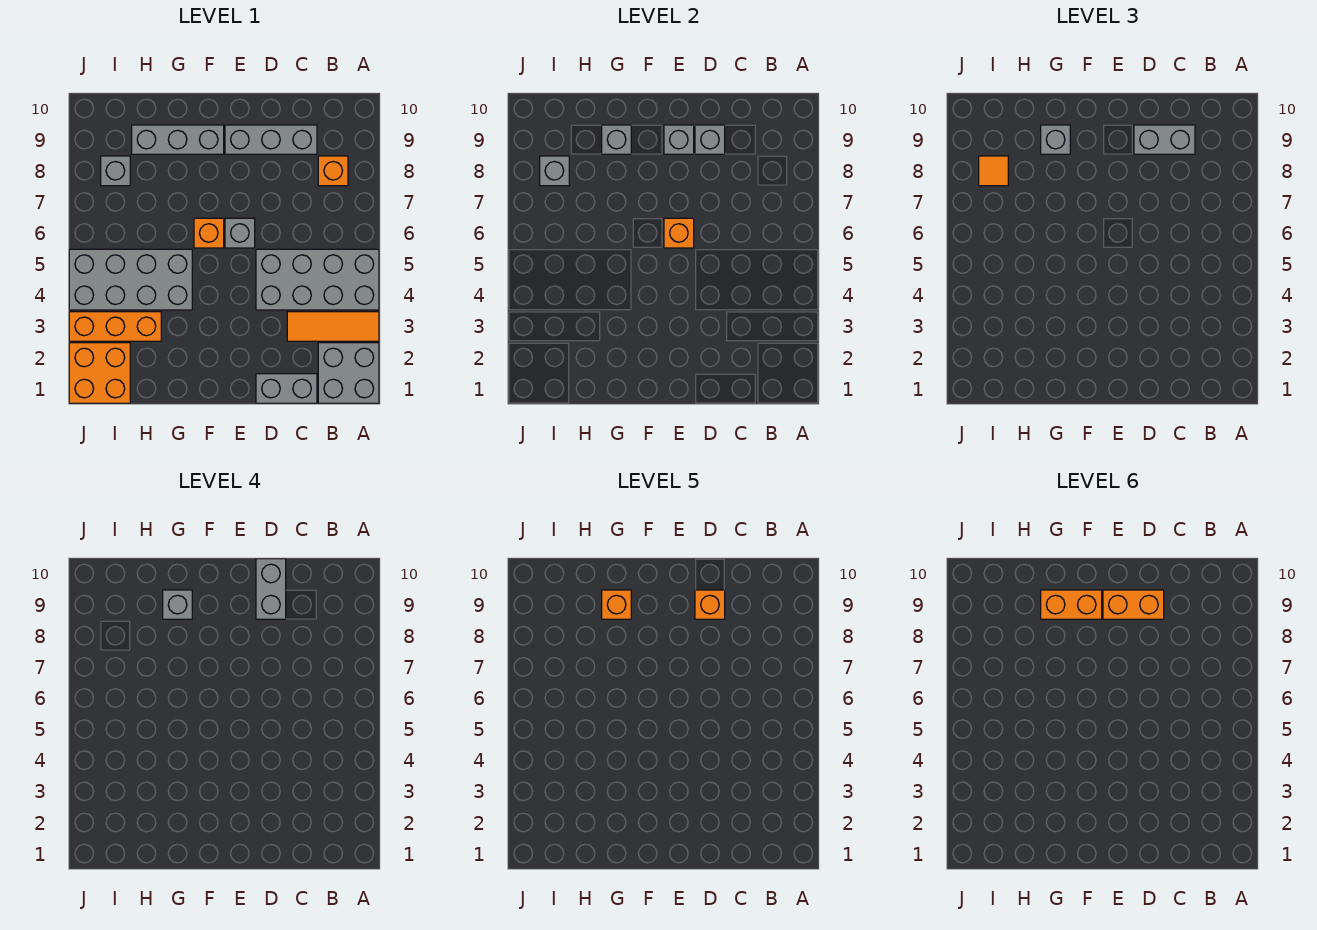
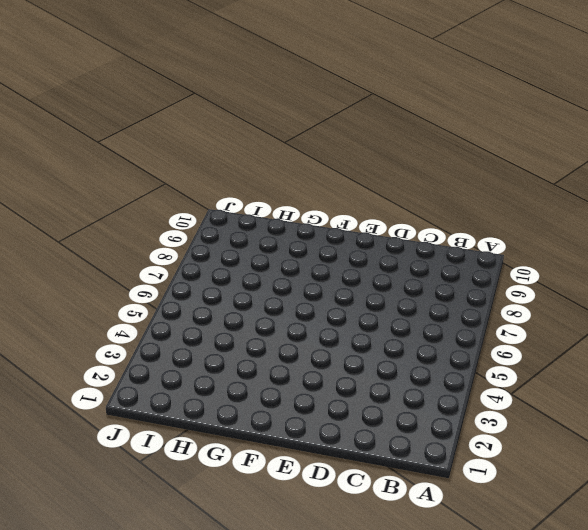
none -> grey brick A1:B2 level 1
none -> orange tile A3:C3 level 1
none -> grey brick A4:D5 level 1

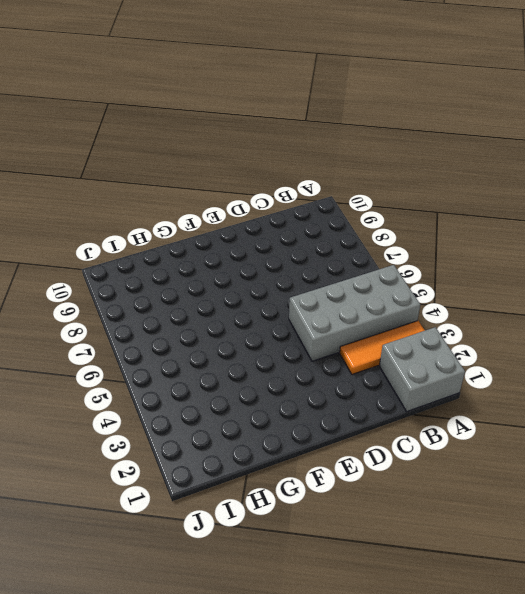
none -> orange brick B8 level 1
none -> grey brick C1:D1 level 1
none -> grey brick C9:E9 level 1

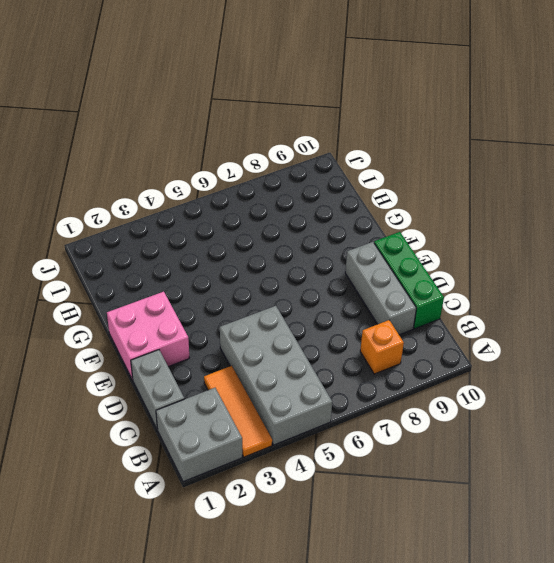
green brick C10:E10 level 1 -> none
pink brick E1:F2 level 1 -> none
none -> grey brick E6 level 1
none -> orange brick F6 level 1
none -> grey brick F9:H9 level 1

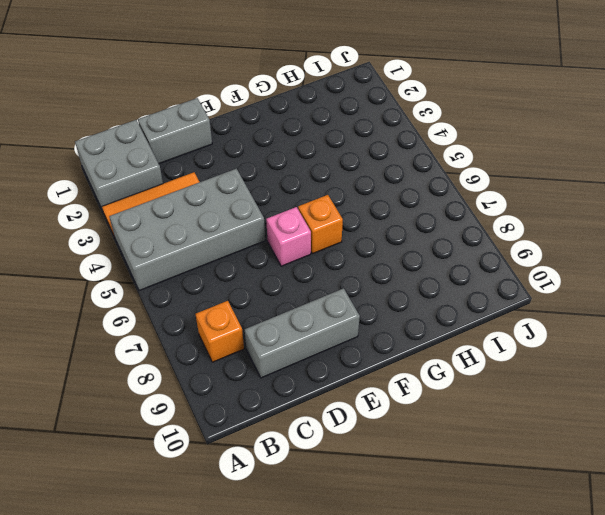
pink brick E6 level 1 -> grey brick E6 level 1
none -> grey brick F9:H9 level 1
none -> grey brick G4:J5 level 1
none -> orange brick H3:J3 level 1

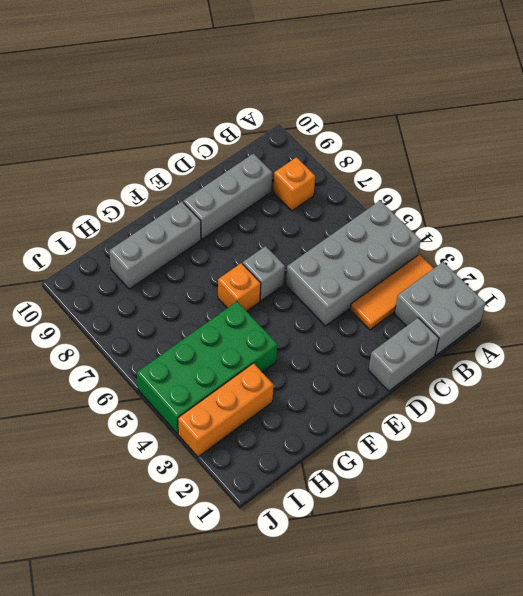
green brick G4:J5 level 1 -> grey brick G4:J5 level 1
none -> orange brick I1:J2 level 1
none -> grey brick I8 level 1
none -> grey brick D9 level 2

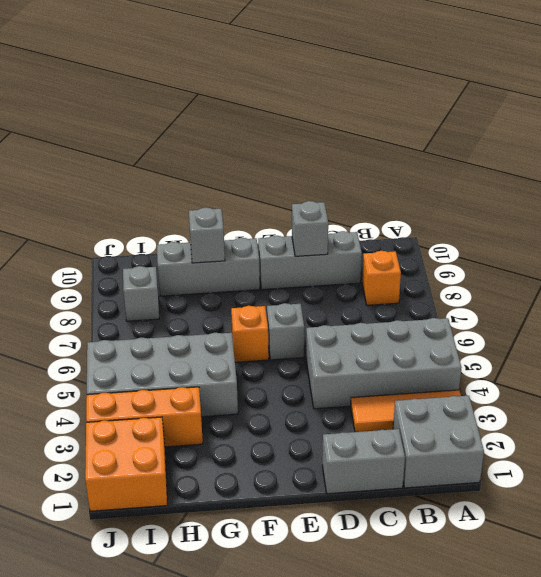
none -> orange brick E6 level 2
none -> grey brick E9 level 2
none -> grey brick I8 level 2

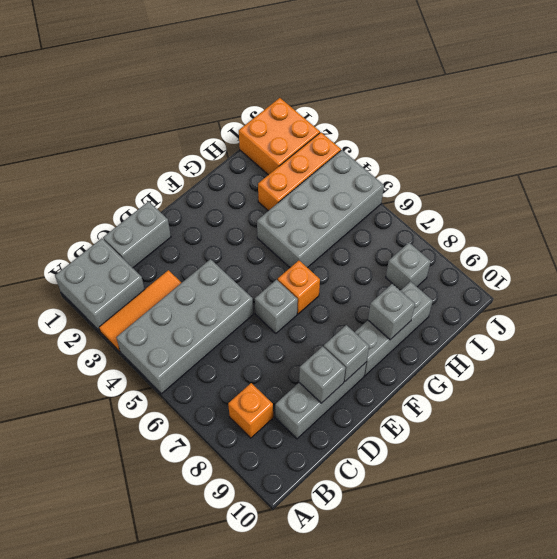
none -> orange brick E6 level 2
none -> grey brick I8 level 2
none -> grey brick C9:D9 level 3

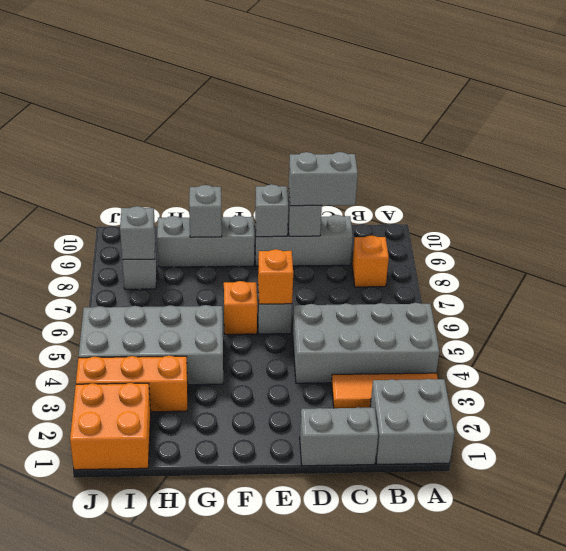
none -> grey brick G9 level 3
none -> orange tile I8 level 3
none -> grey brick D9:D10 level 4

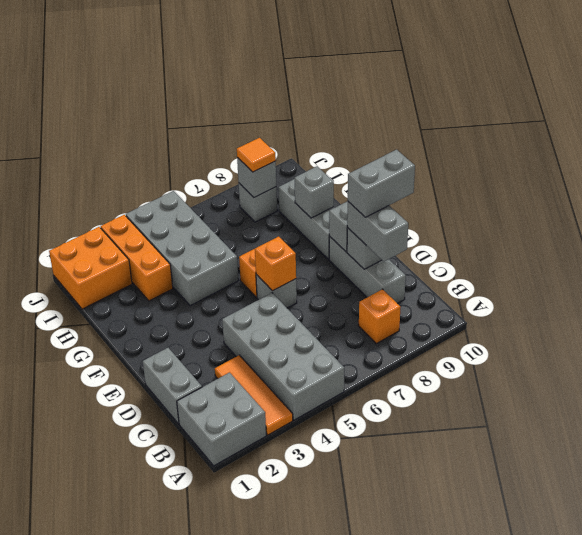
none -> grey brick G9 level 3
none -> grey brick G9 level 4
none -> orange brick D9 level 5

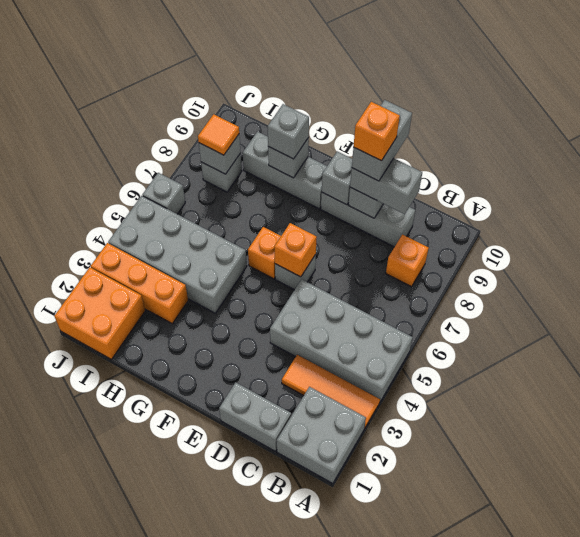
grey brick J6 level 1 -> grey brick G9 level 4
none -> orange brick G9 level 5
none -> orange brick D9:E9 level 6
none -> orange brick F9:G9 level 6

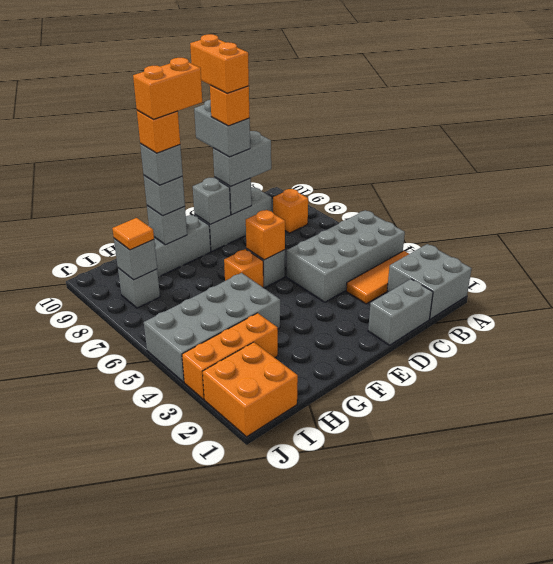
orange brick D9:D10 level 6 -> orange brick D9:E9 level 6

